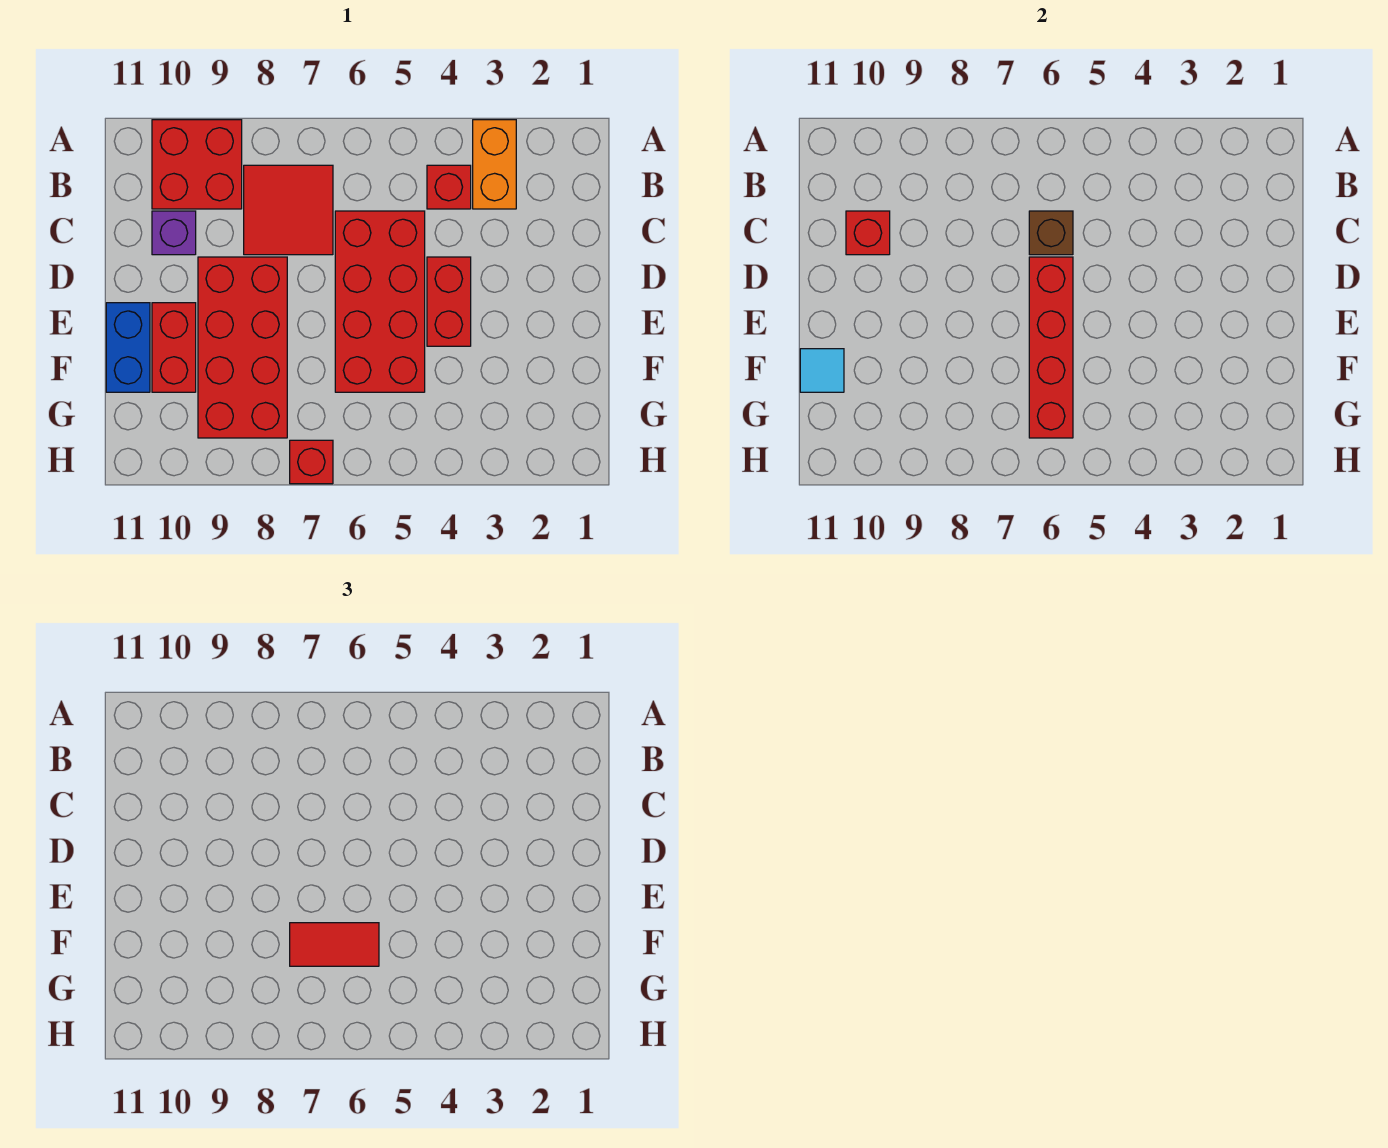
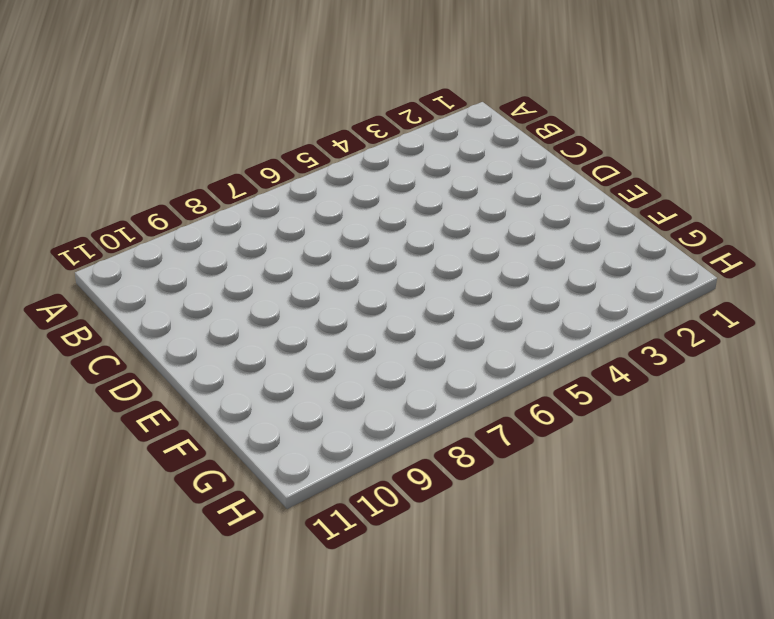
none -> orange brick A3:B3 level 1
none -> red brick A9:B10 level 1
none -> red brick B4 level 1

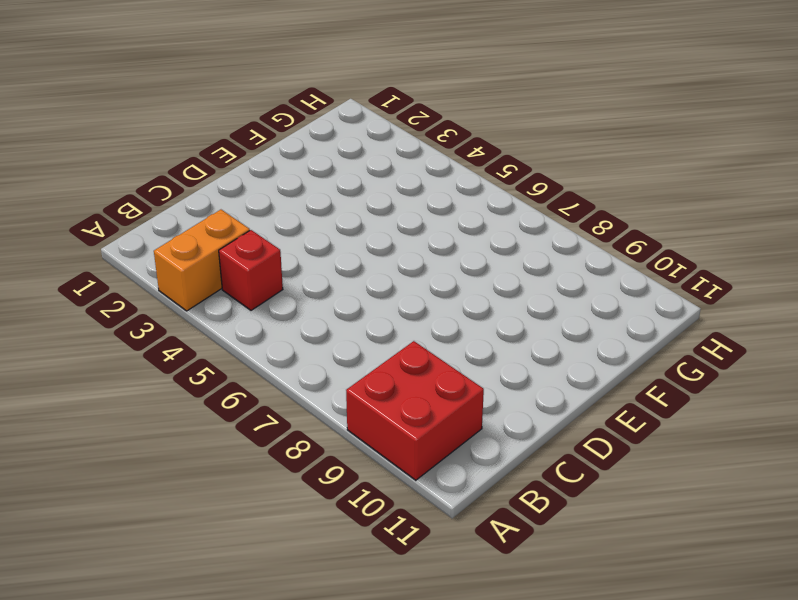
none -> red tile B7:C8 level 1
none -> red brick C5:F6 level 1
none -> purple brick C10 level 1

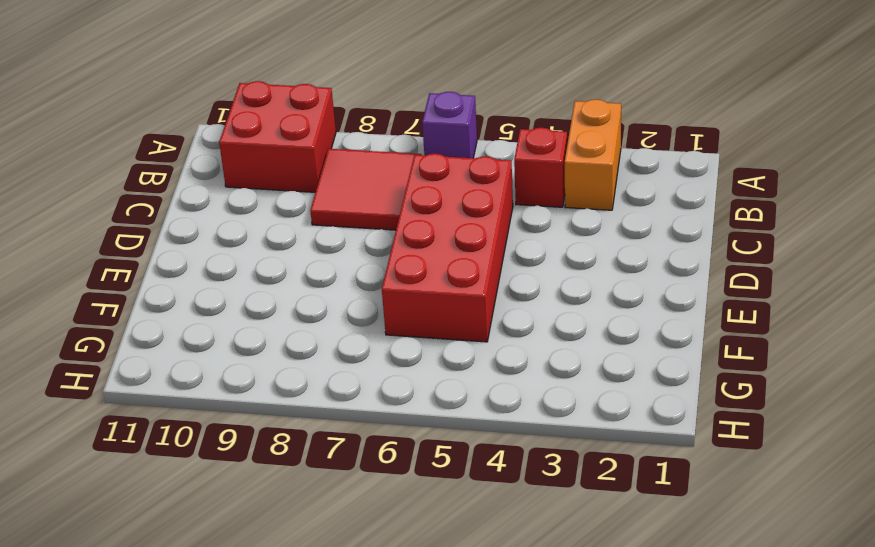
purple brick A6 level 1 -> purple brick C10 level 1
none -> red brick D4:E4 level 1
none -> red brick D8:G9 level 1
none -> red brick E10:F10 level 1

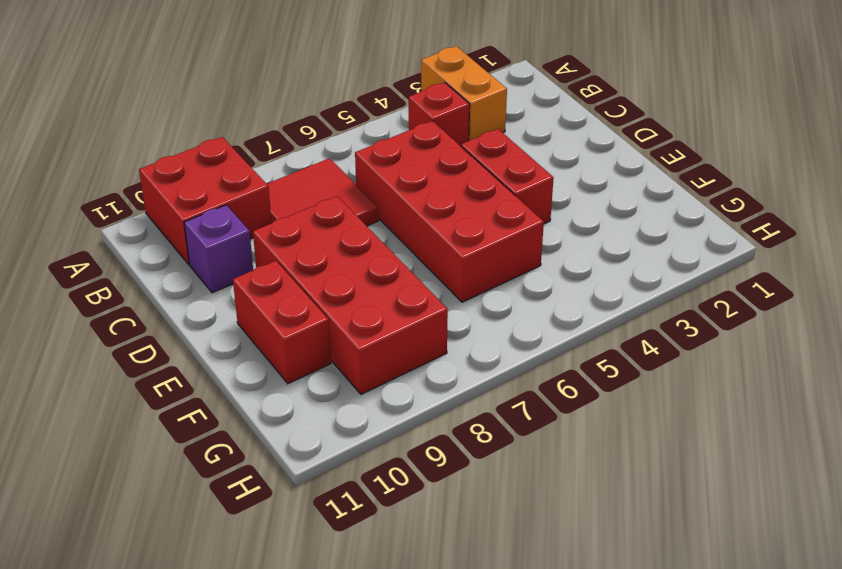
none -> blue brick E11:F11 level 1
none -> red brick H7 level 1
none -> brown brick C6 level 2

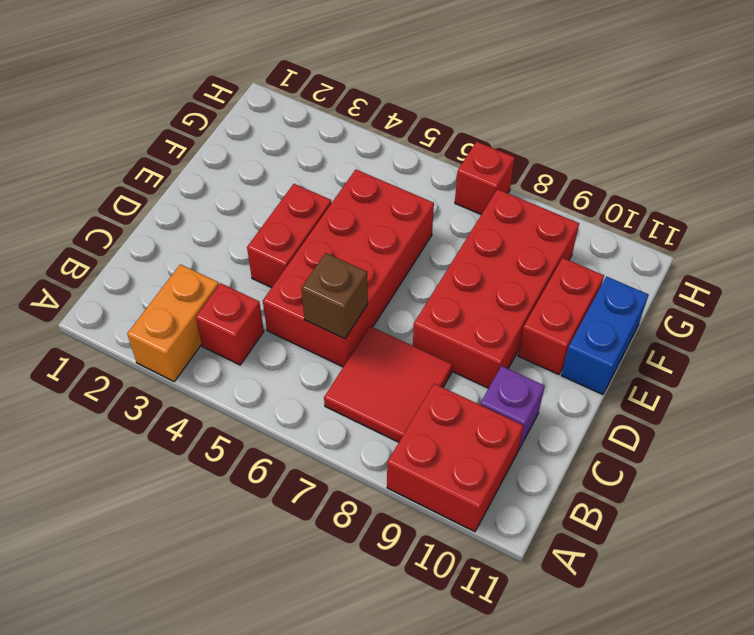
none -> red brick C10 level 2
none -> red brick D6:G6 level 2
none -> cyan tile F11 level 2

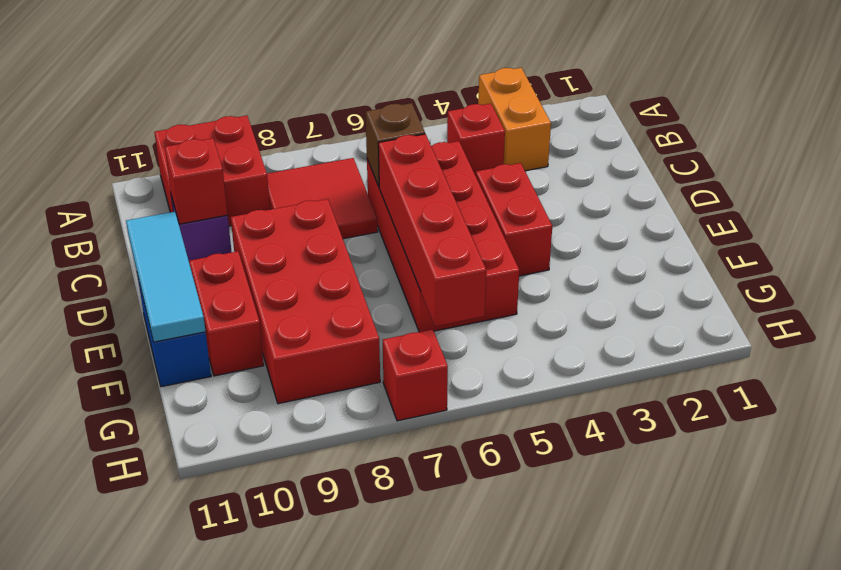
cyan tile D11:F11 level 2 -> cyan tile F11 level 2
none -> red tile F6:F7 level 3

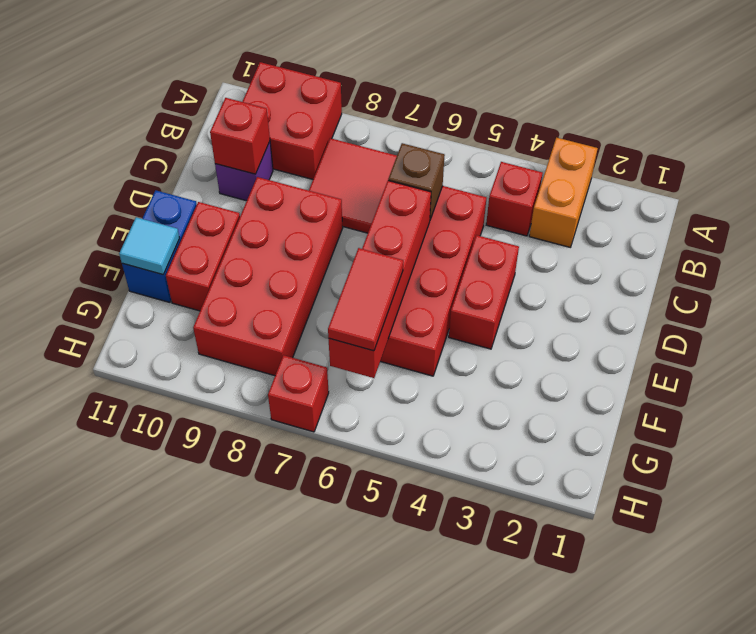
red tile F6:G6 level 3 -> red tile F6:F7 level 3

